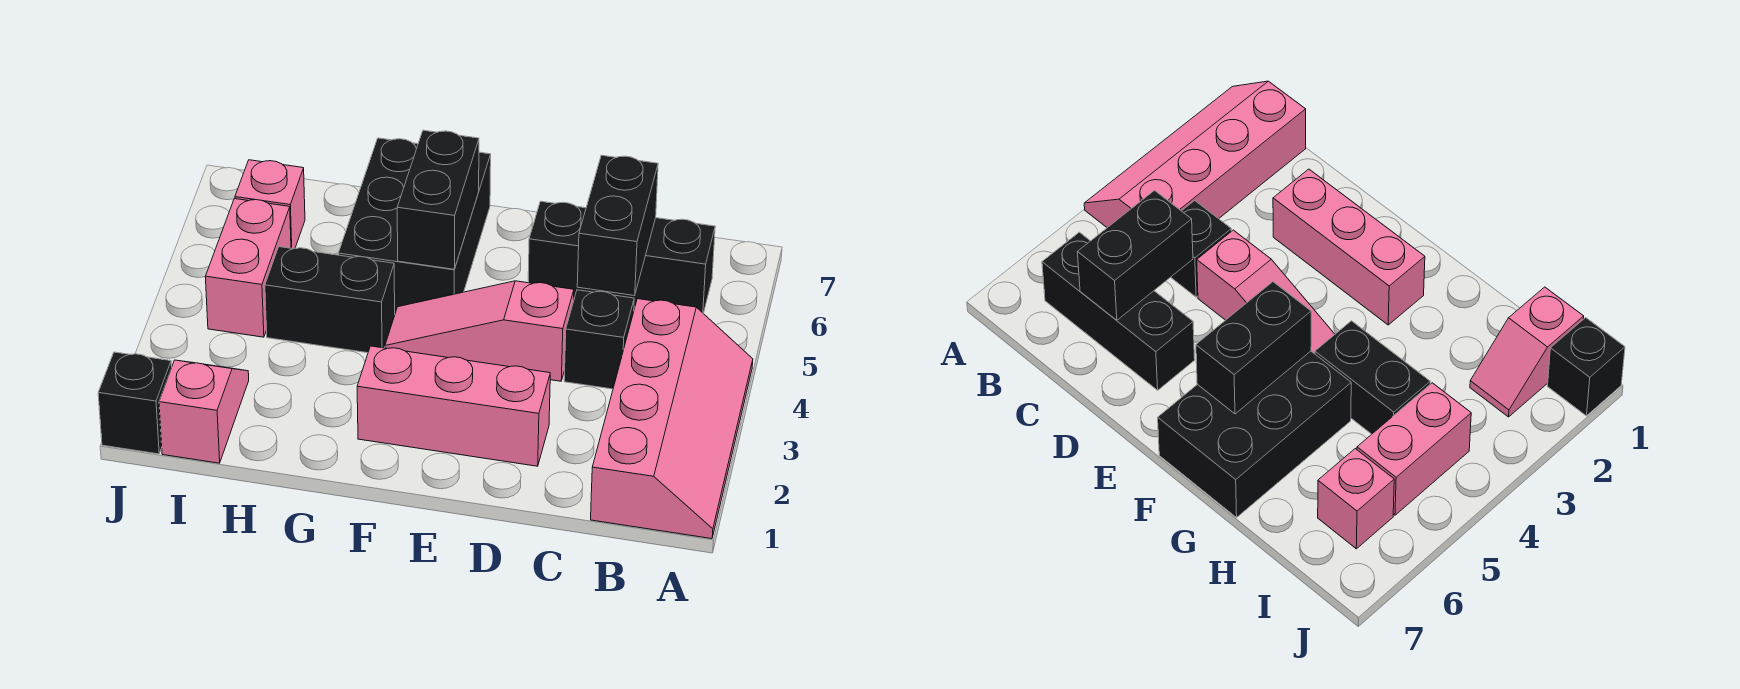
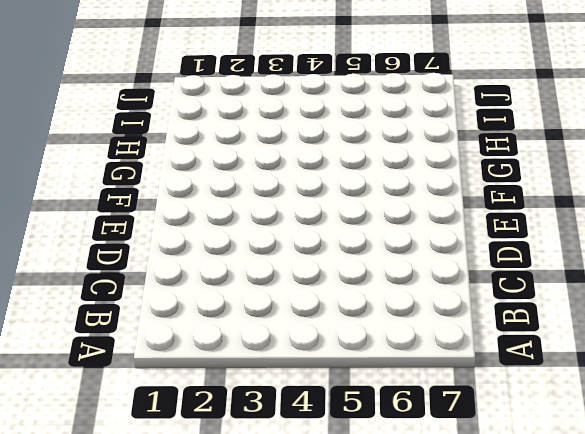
none -> pink slope A1:B4 level 1 top B
none -> black brick B6:D6 level 1
none -> black brick C4 level 1

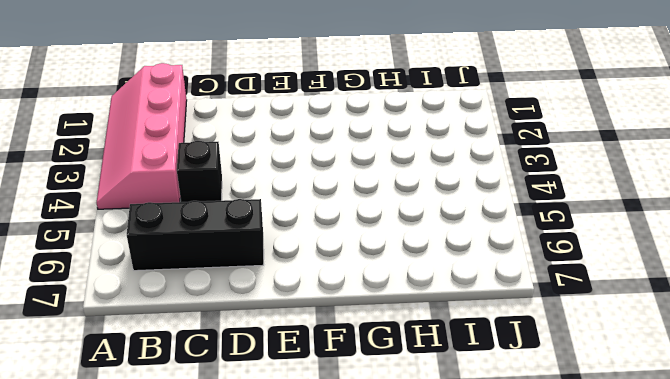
none -> pink brick D2:F2 level 1
none -> pink slope D4:F4 level 1 top D
none -> black brick F5:G7 level 1

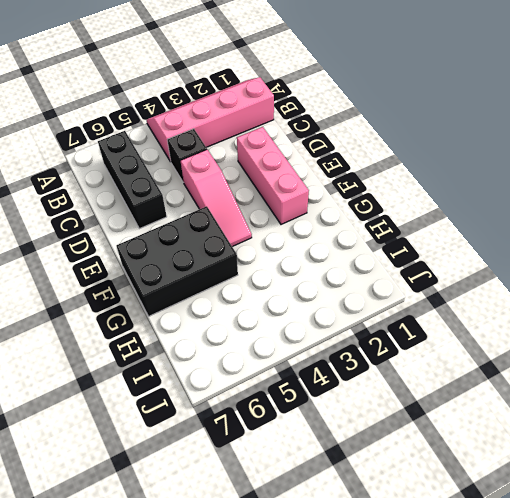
none -> black brick G4:H4 level 1
none -> pink slope I1:I2 level 1 top 1
none -> pink brick I4:I5 level 1

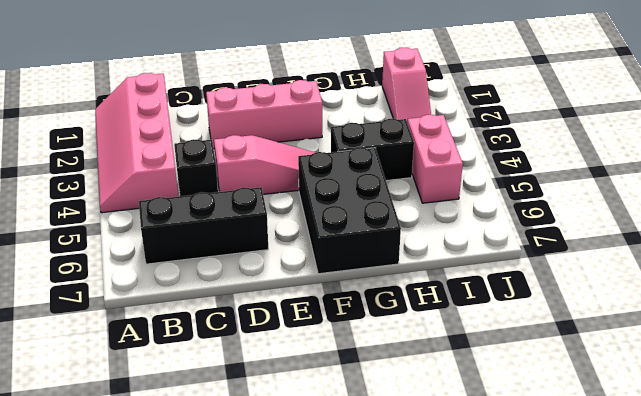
none -> pink brick I6 level 1
none -> black brick J1 level 1
none -> black brick C5:C6 level 2

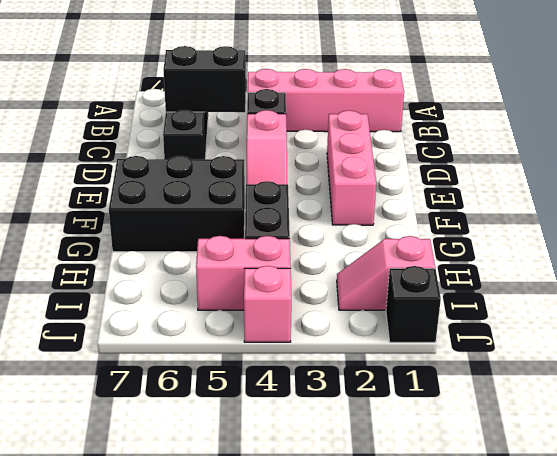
pink brick J4 level 1 -> pink brick I6 level 1
none -> black brick F5:F6 level 2

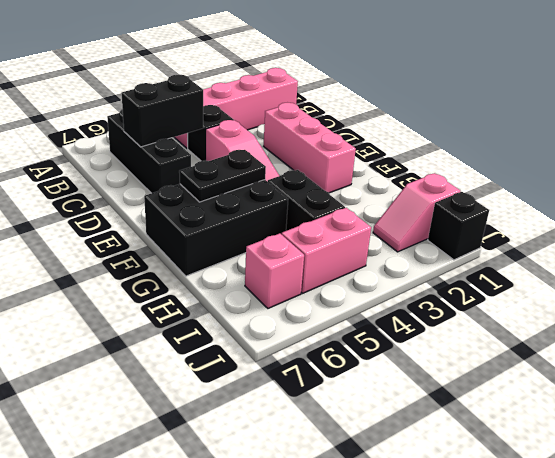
black plate F5:F6 level 2 -> black brick F5:F6 level 2

